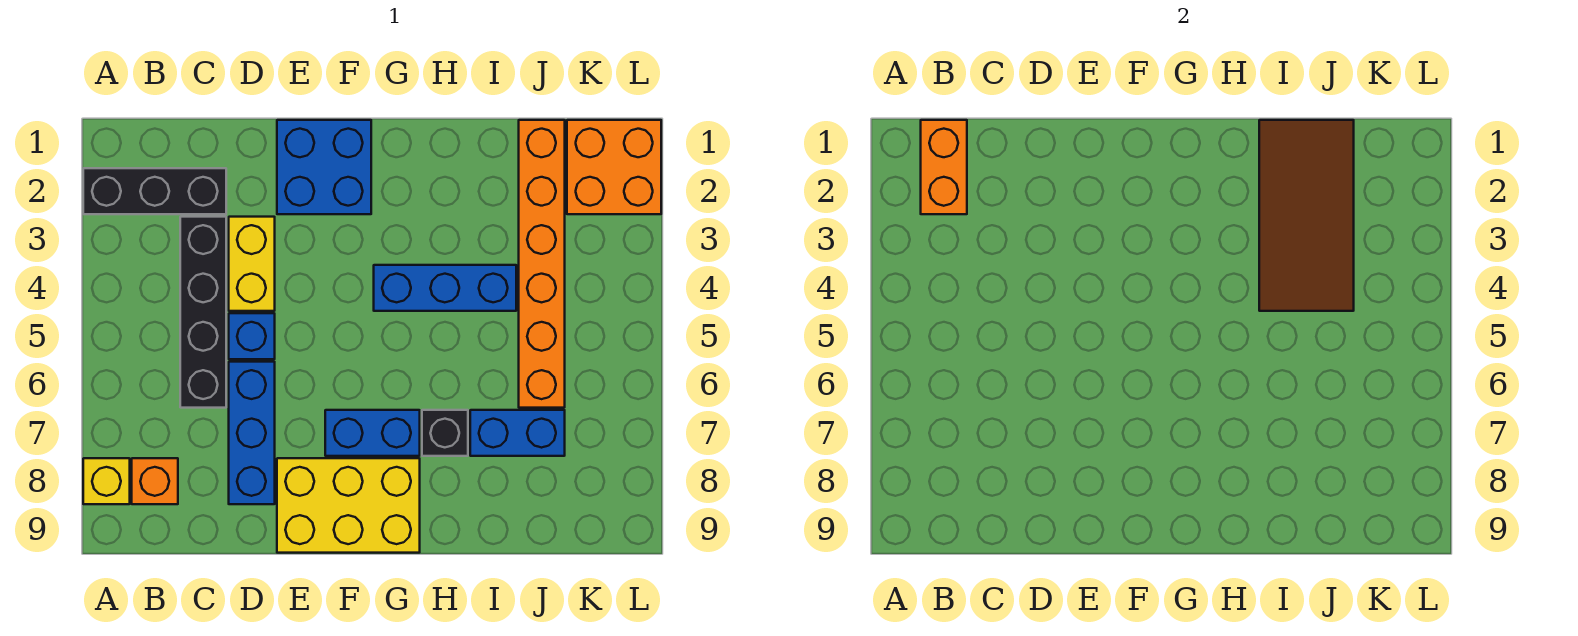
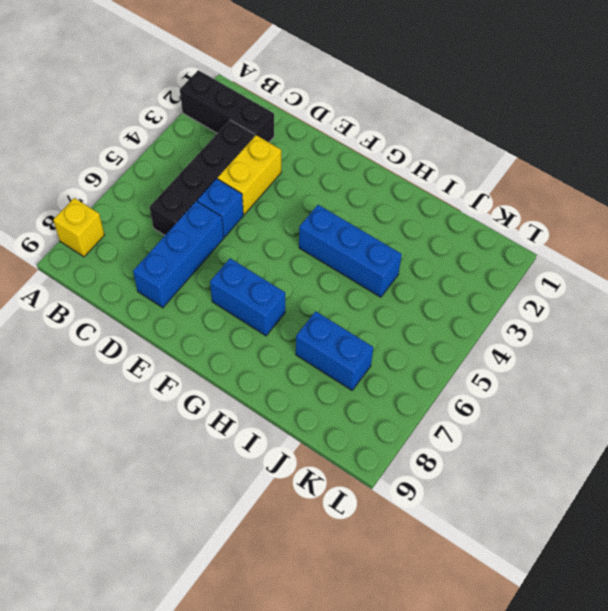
none -> orange brick B8 level 1
none -> blue brick E1:F2 level 1
none -> yellow brick E8:G9 level 1

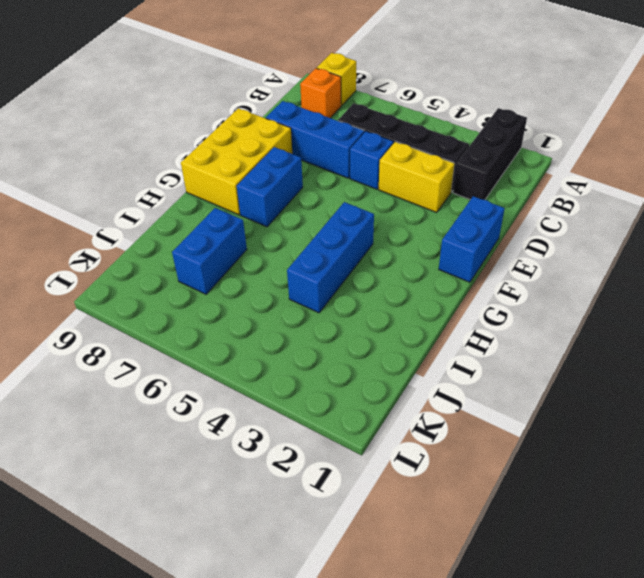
blue brick E1:F1 level 1 -> blue brick E1:F2 level 1
none -> black brick H7 level 1
none -> orange brick J1:J6 level 1
none -> orange brick K1:L2 level 1

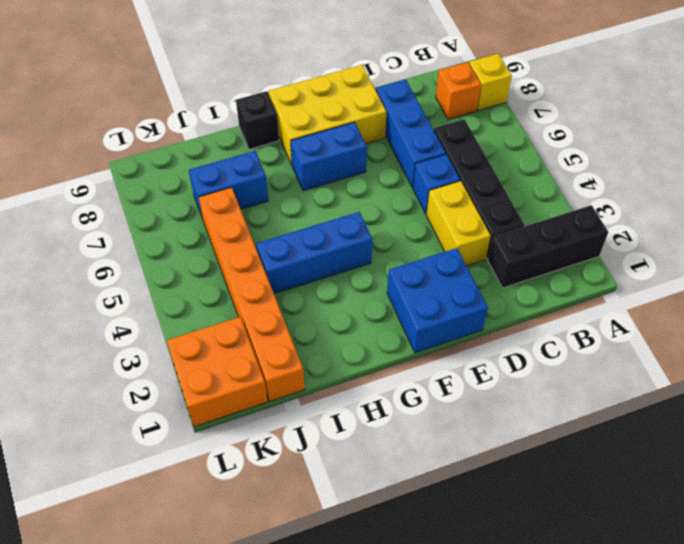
black brick H9 level 1 -> black brick H7 level 1
none -> orange brick B1:B2 level 2
none -> brown tile I1:J4 level 2

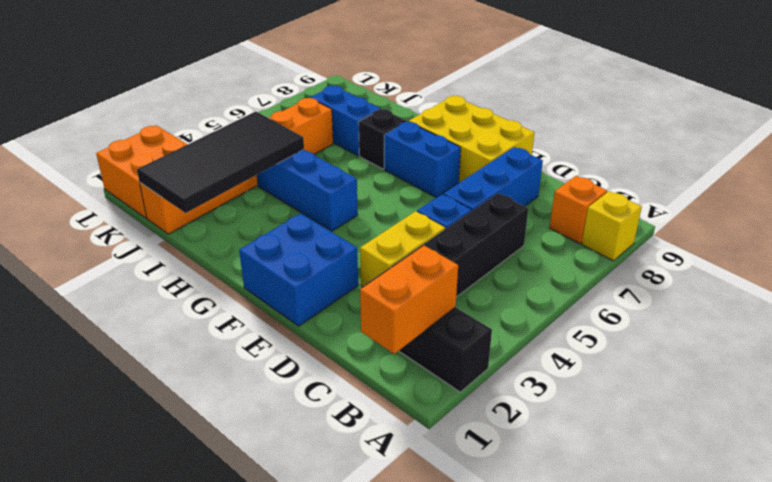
black tile I1:J4 level 2 -> brown tile I1:J4 level 2

